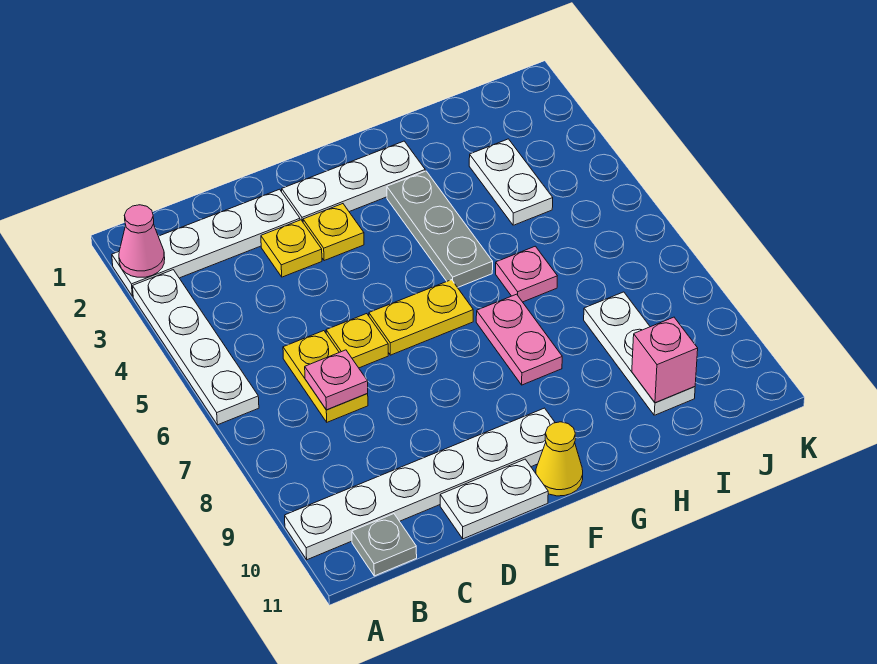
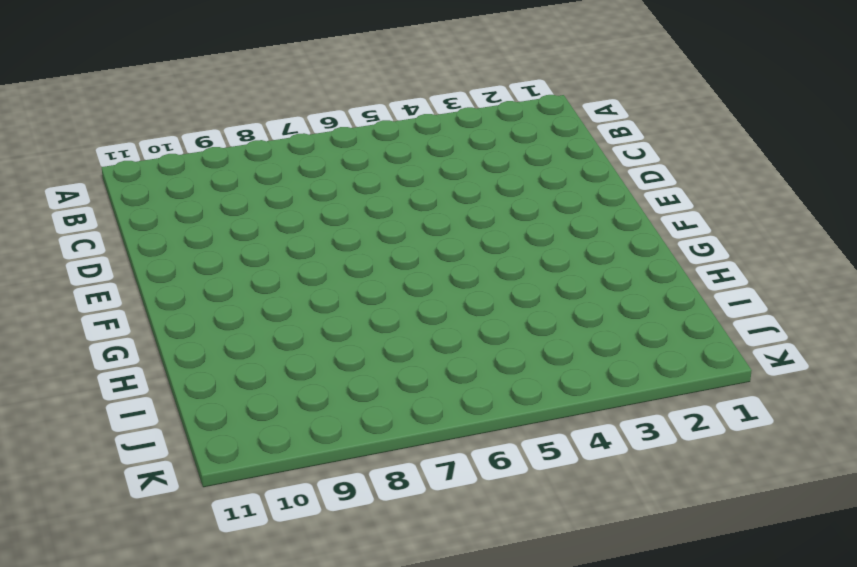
none -> white plate A2:D2 level 1
none -> white plate A3:A6 level 1
none -> white plate A10:F10 level 1

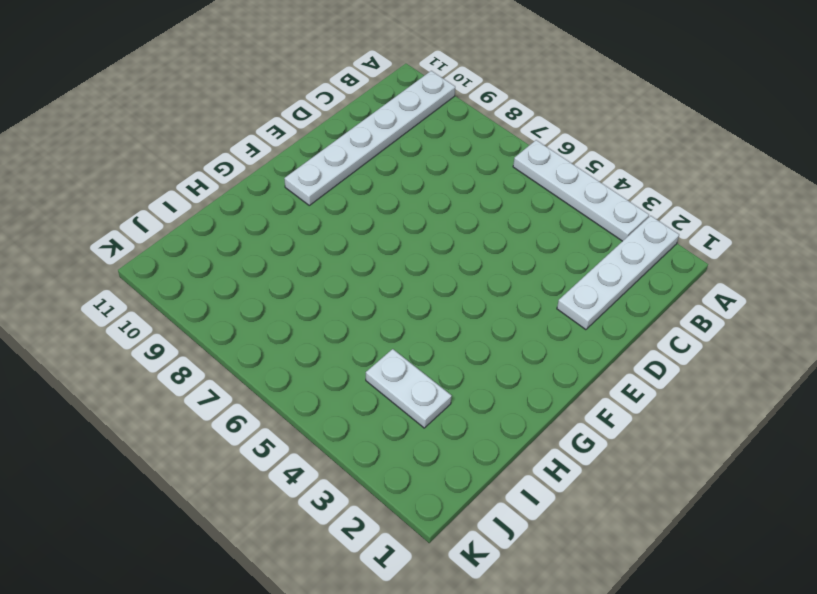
none -> grey plate B11 level 1
none -> yellow plate C6:C7 level 1
none -> yellow plate D3 level 1

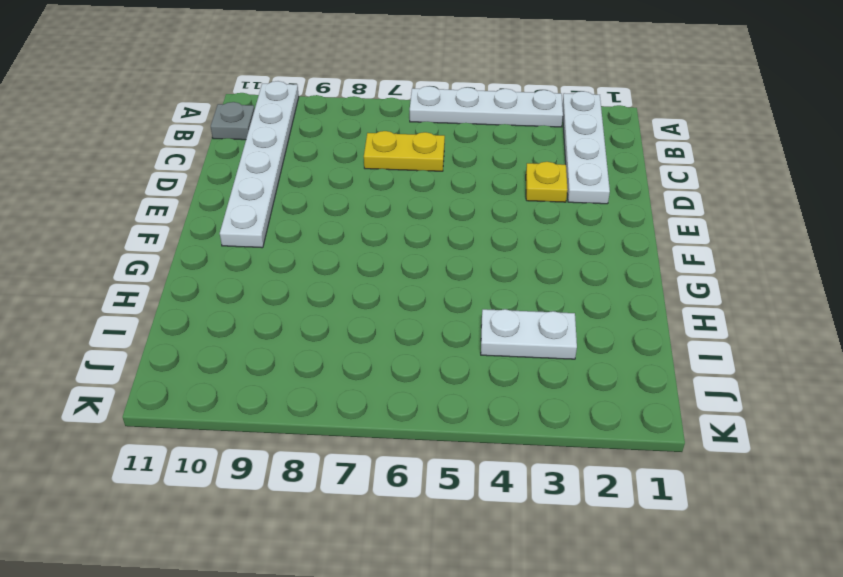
none -> yellow plate D6 level 1
none -> white plate D11:E11 level 1
none -> white plate E2:G2 level 1

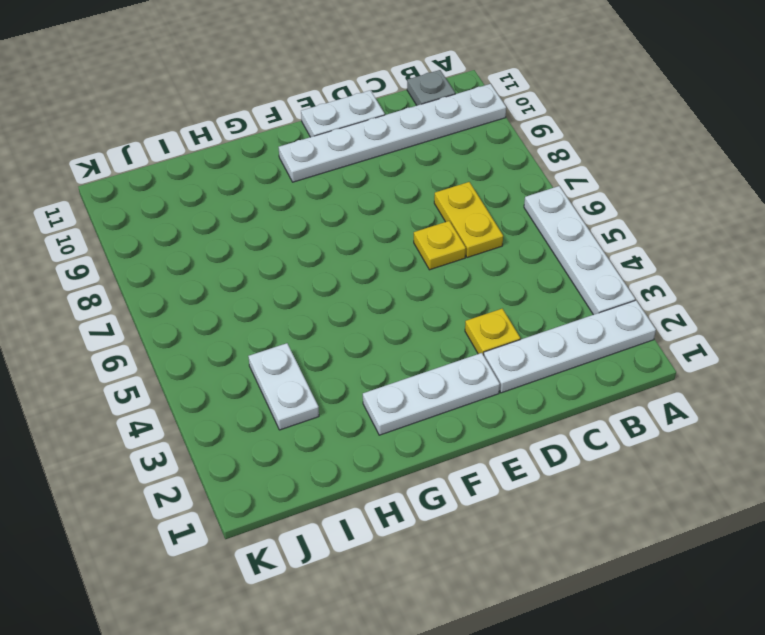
none -> yellow plate E3 level 1
none -> yellow plate E6:F6 level 1
none -> yellow cone F11 level 1

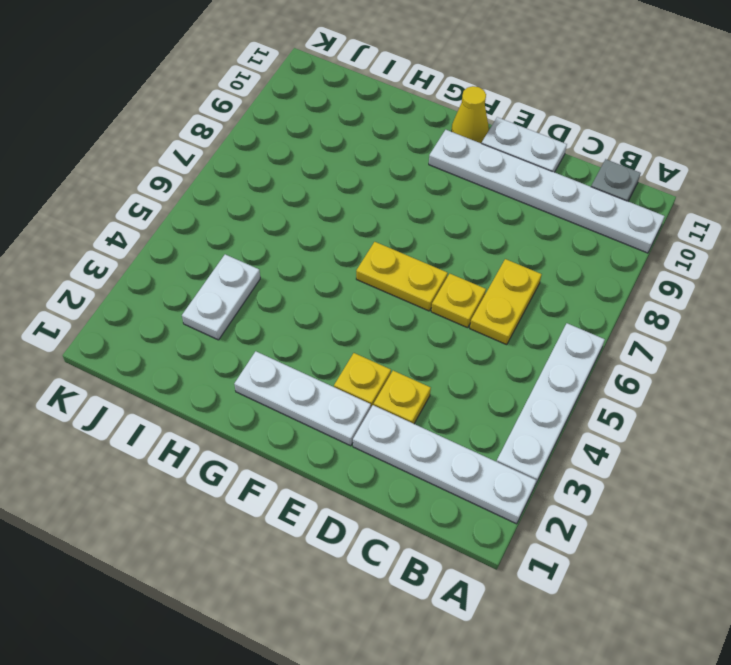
none -> grey plate G3:G5 level 1
none -> pink plate G7:G8 level 1
none -> pink plate H6 level 1

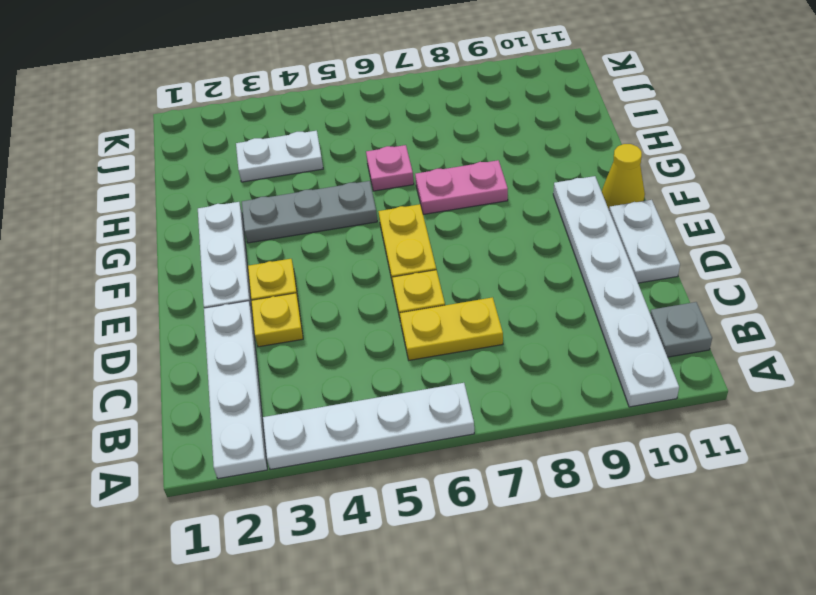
none -> white plate I8:I10 level 1
none -> pink cone A2 level 2
none -> pink plate C7 level 2

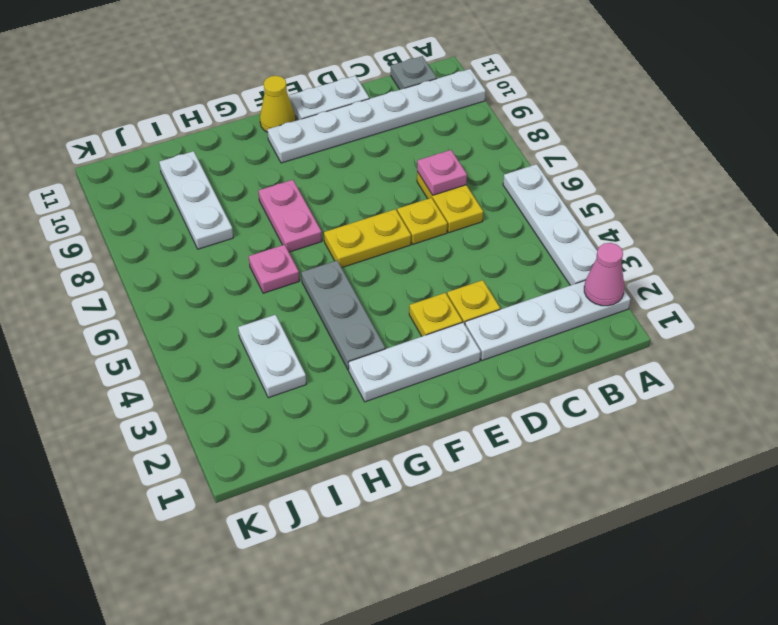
none -> pink brick I10 level 2

